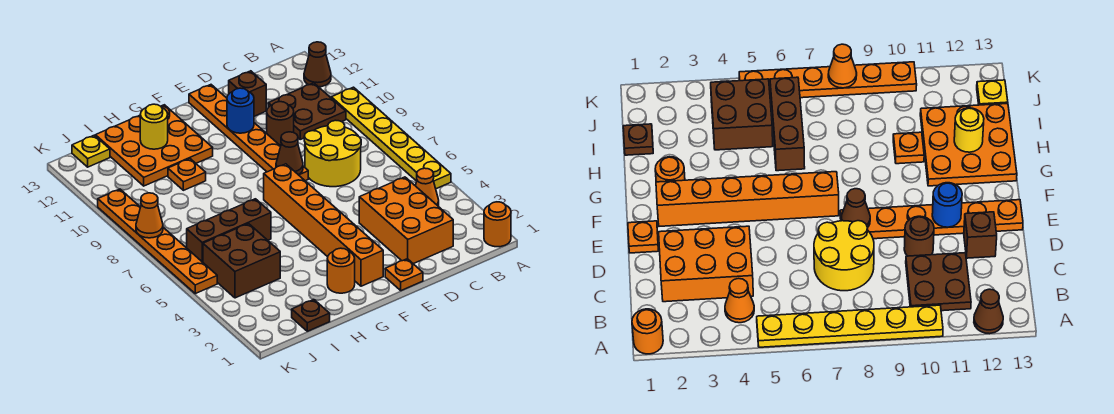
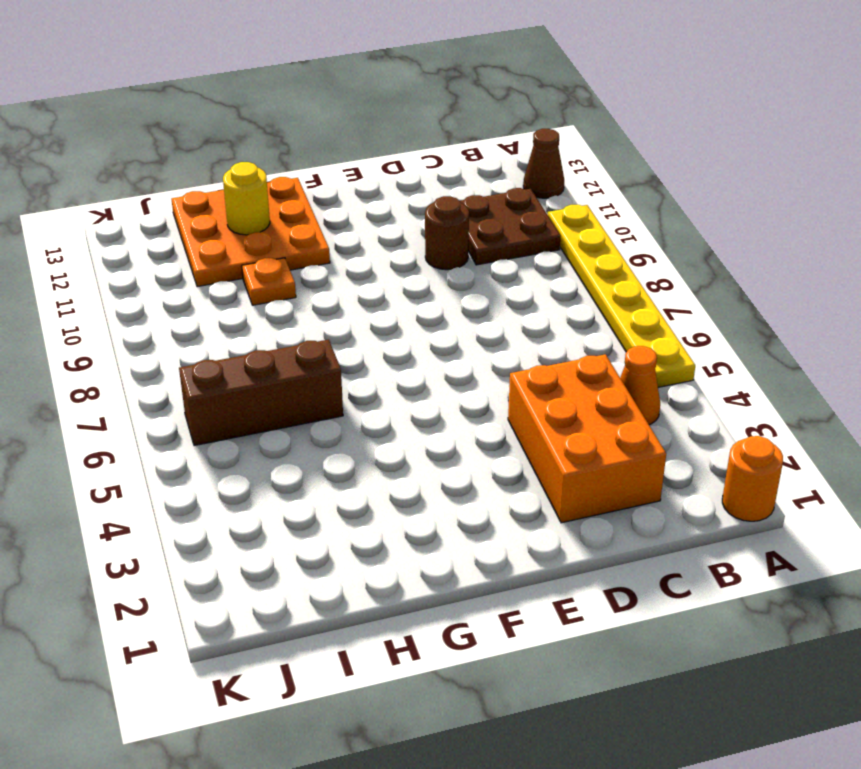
none -> yellow round brick C7:D8 level 1
none -> brown brick D12 level 1
none -> orange plate E1 level 1

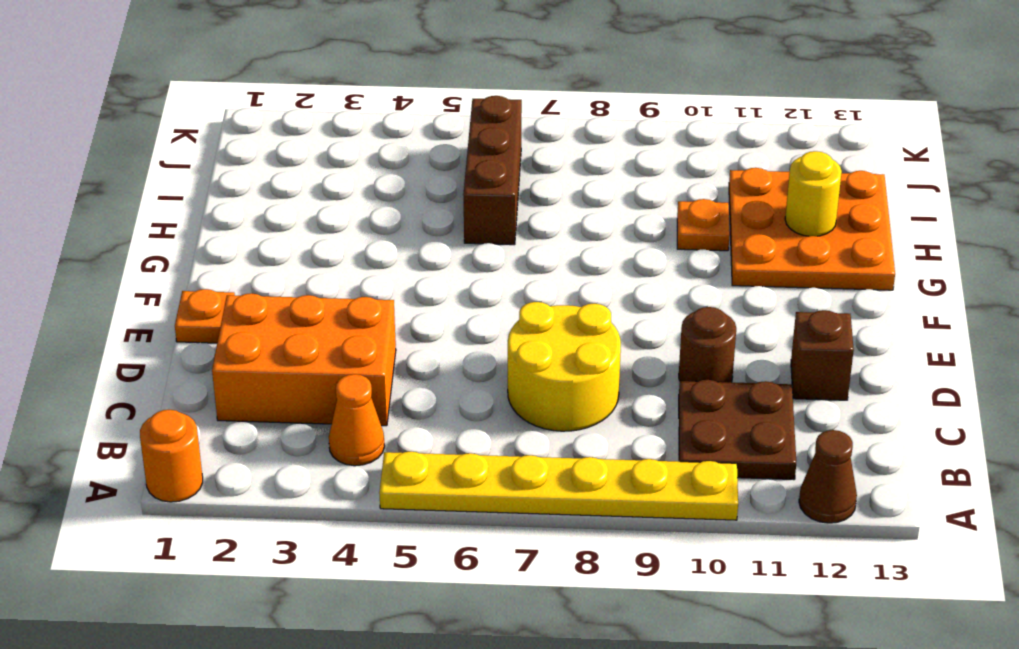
none -> orange plate E8:E13 level 1
none -> orange brick F2:F7 level 1
none -> orange round brick G2 level 1

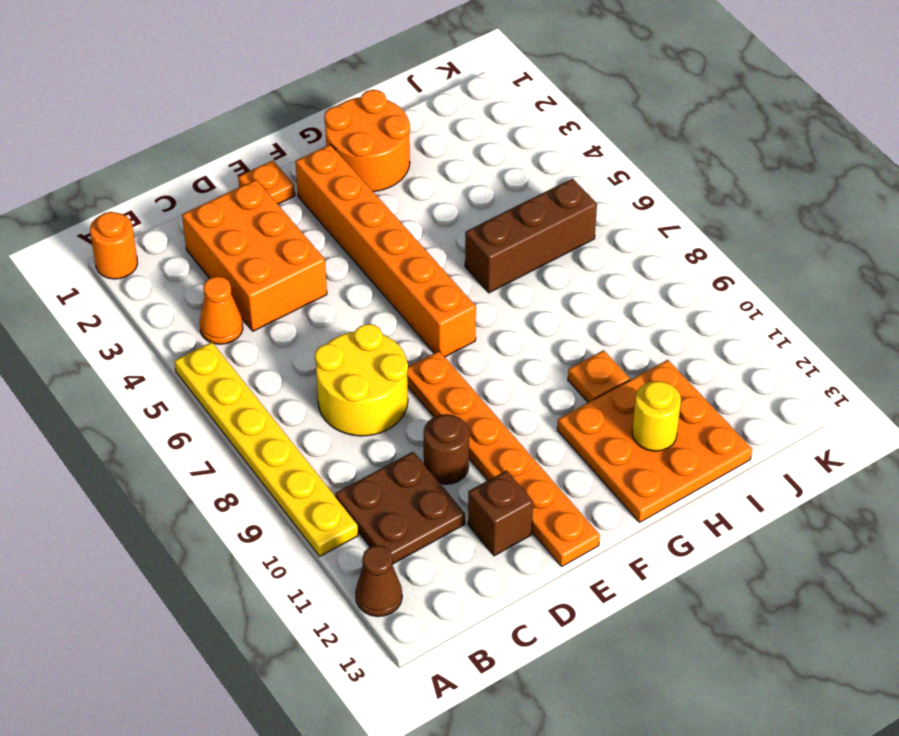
orange round brick G1:H2 level 1 -> orange round brick G2 level 1
none -> brown plate I1 level 1
none -> brown brick I4:J5 level 1
none -> yellow plate J13 level 1

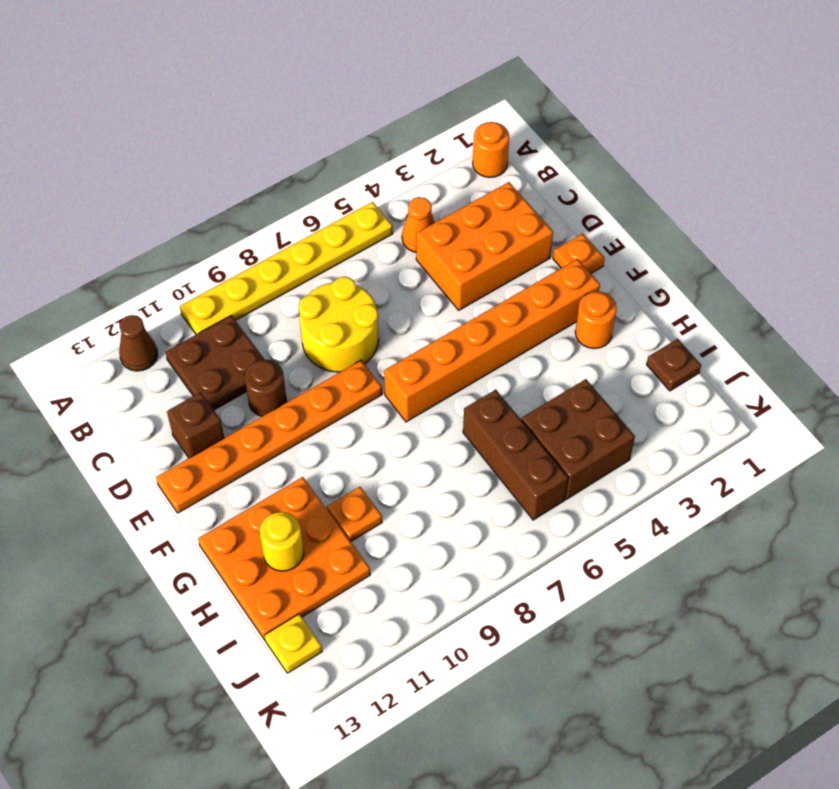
none -> orange plate K5:K10 level 1
none -> brown cone E8 level 2
none -> blue round brick E11 level 2

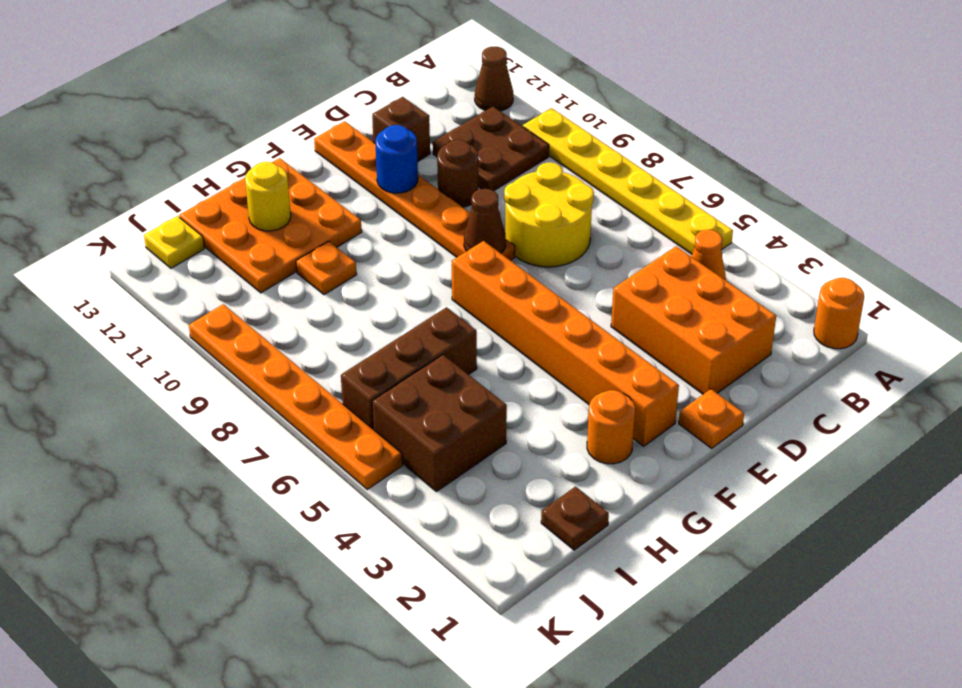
none -> orange cone K8 level 2

